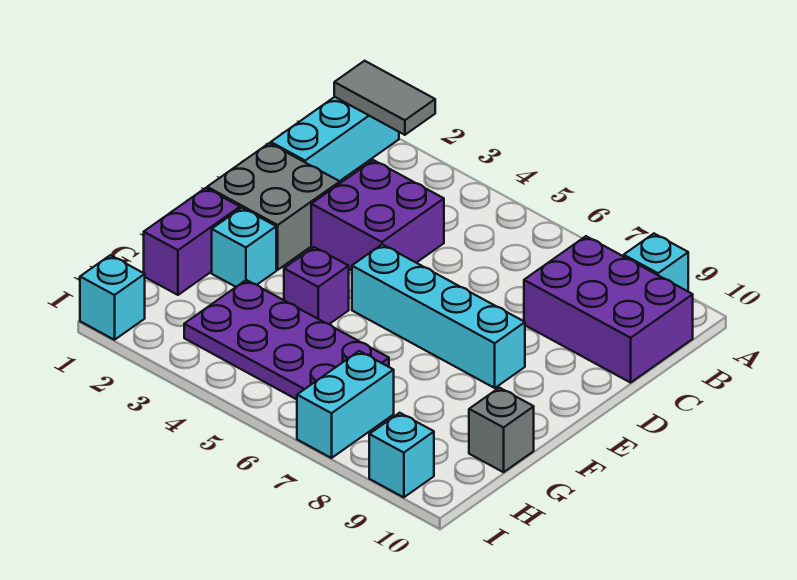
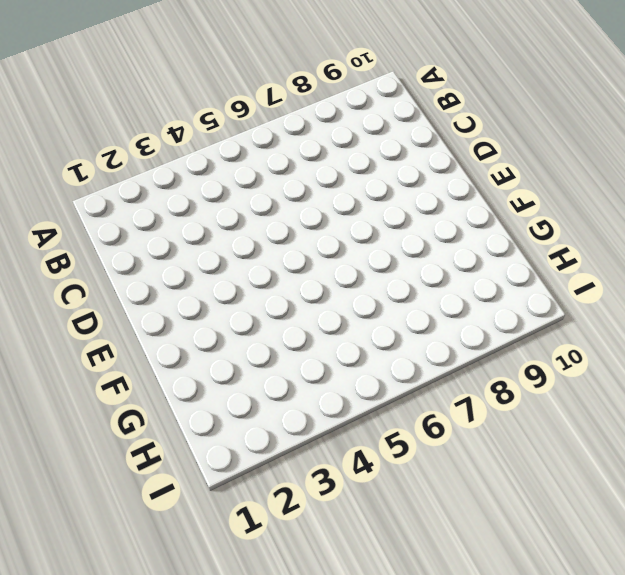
none -> cyan brick A1:C1 level 1
none -> cyan brick A9 level 1
none -> purple brick B8:C10 level 1

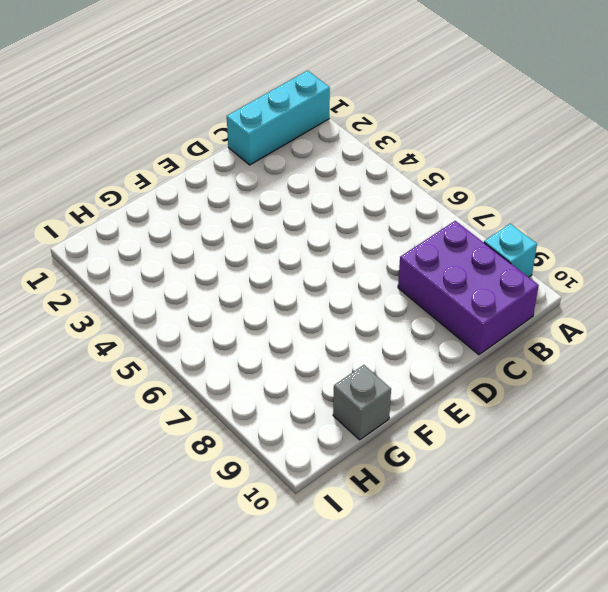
none -> purple brick C3:D4 level 1
none -> grey brick D1:E2 level 1
none -> cyan brick E5:E8 level 1

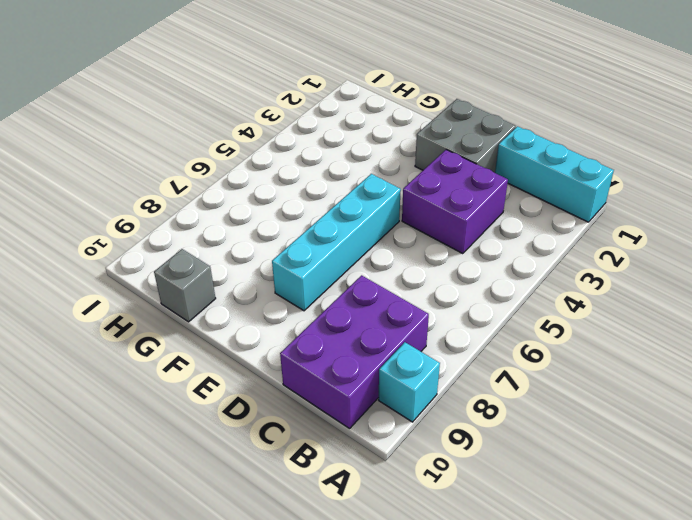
none -> purple brick F1:G1 level 1
none -> cyan brick F2 level 1
none -> purple brick F4 level 1

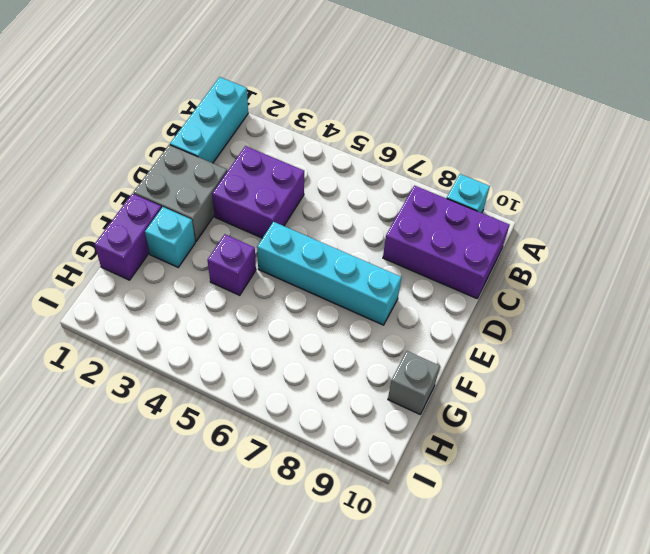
none -> purple plate G3:H6 level 1
none -> cyan brick H7:I7 level 1
none -> cyan brick I1 level 1

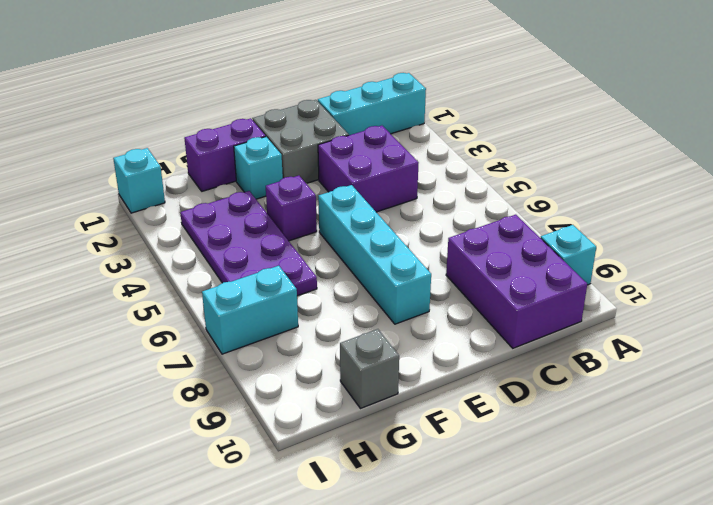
none -> cyan brick I9 level 1
none -> grey tile A1:A2 level 2

